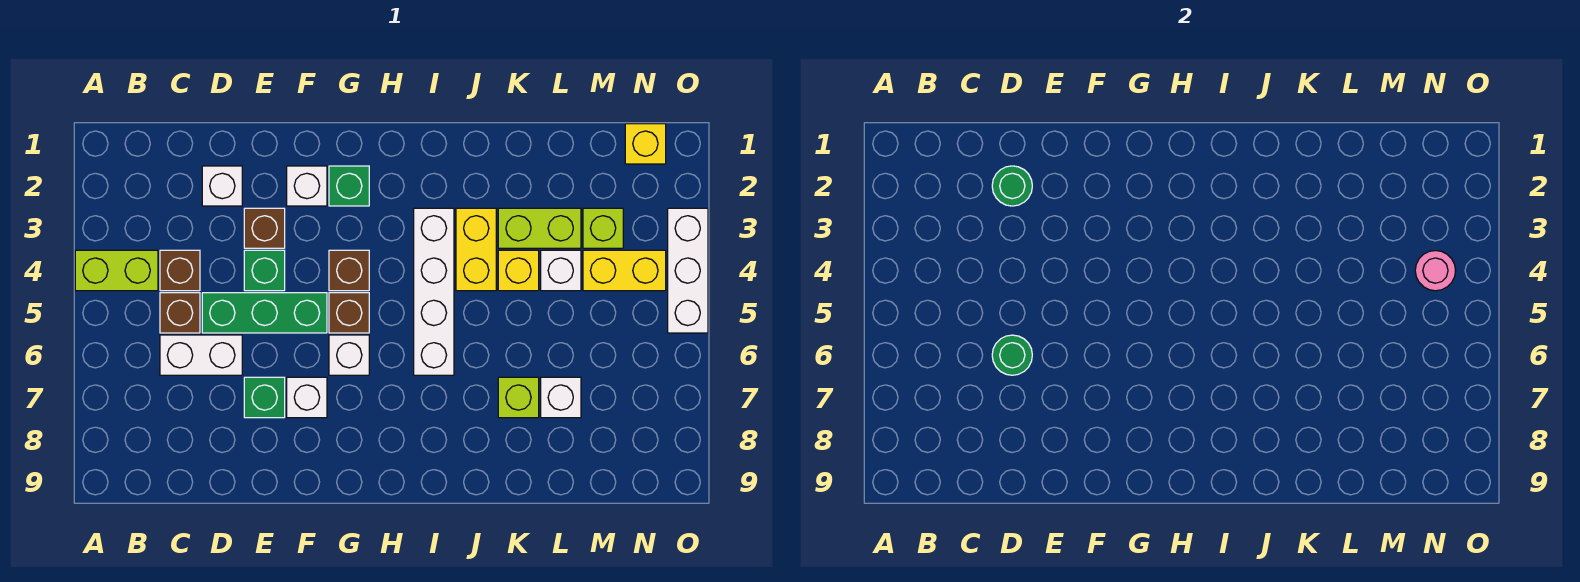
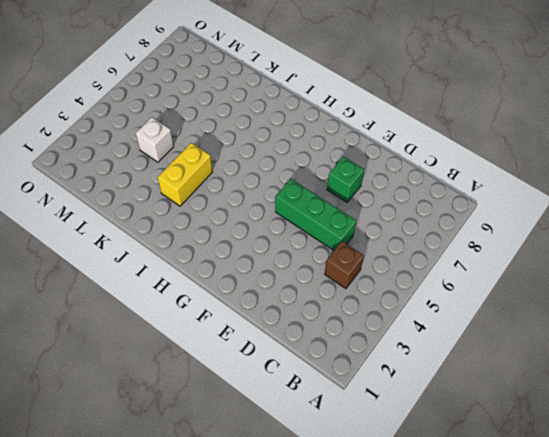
none -> lime brick A4:B4 level 1
none -> brown brick C5 level 1
none -> white brick C6:D6 level 1

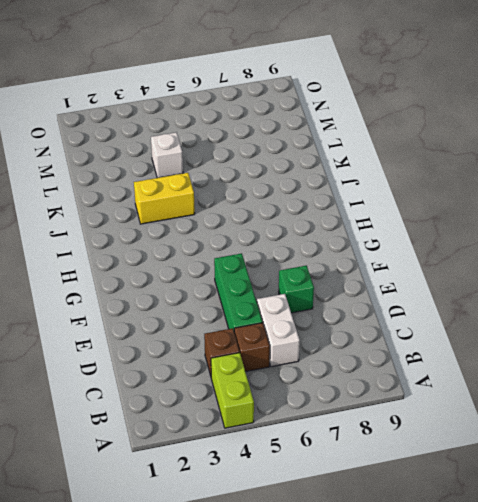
none -> white brick D2 level 1
none -> brown brick E3 level 1
none -> green brick E4 level 1

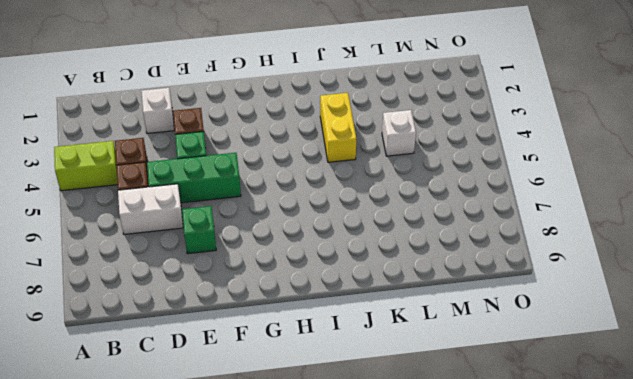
none -> white brick F2 level 1
none -> white brick F7 level 1
none -> green brick G2 level 1

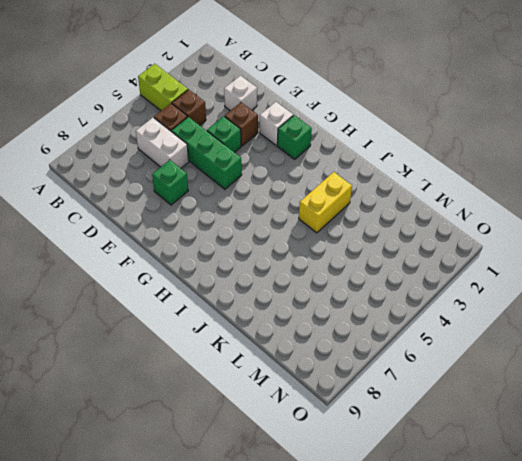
none -> white brick F7 level 1
none -> brown brick G4 level 1
none -> brown brick G5 level 1

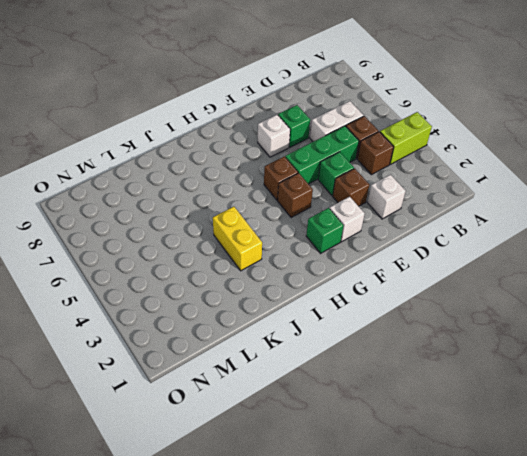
none -> white brick G6 level 1
none -> white brick I3:I6 level 1
none -> lime brick K3:L3 level 1

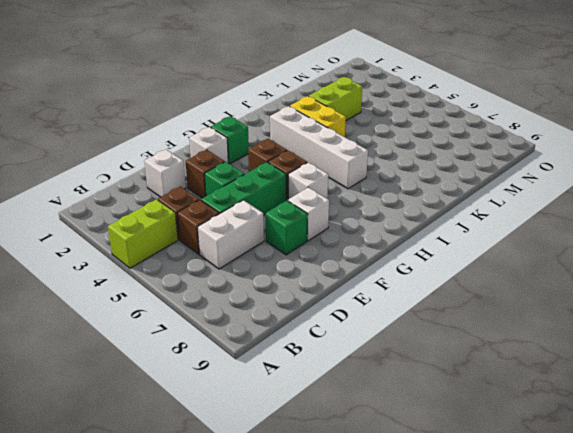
none -> yellow brick K4 level 1
none -> lime brick K7 level 1
none -> white brick L4 level 1

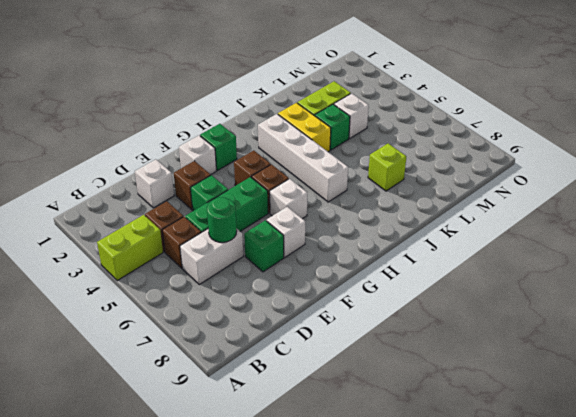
green brick K4 level 1 -> yellow brick K4 level 1
none -> white brick L7 level 1
none -> lime brick M3 level 1
none -> yellow brick M4:N4 level 1

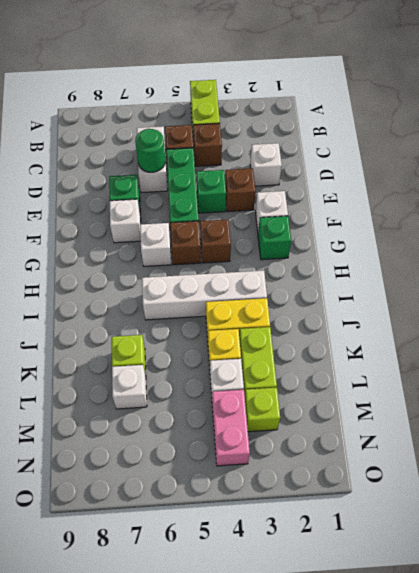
pink brick M4:N4 level 1 -> yellow brick M4:N4 level 1
none -> yellow brick N1 level 1
none -> white brick O3:O5 level 1
none -> green round brick D2 level 2

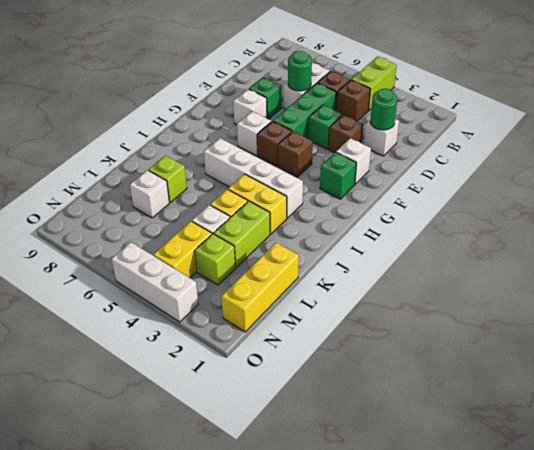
yellow brick L1:N1 level 1 -> yellow brick N1 level 1
none -> pink round brick N4 level 2

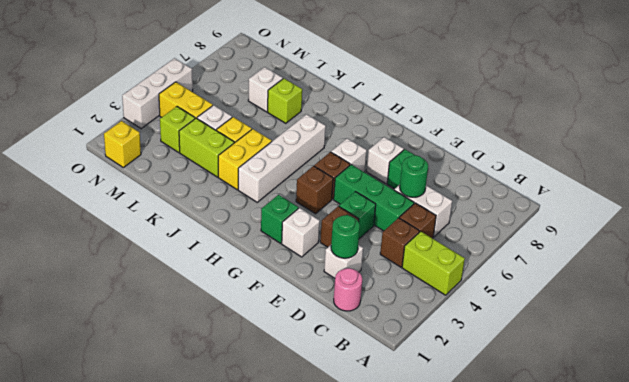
pink round brick C1 level 1 -> pink round brick N4 level 2

